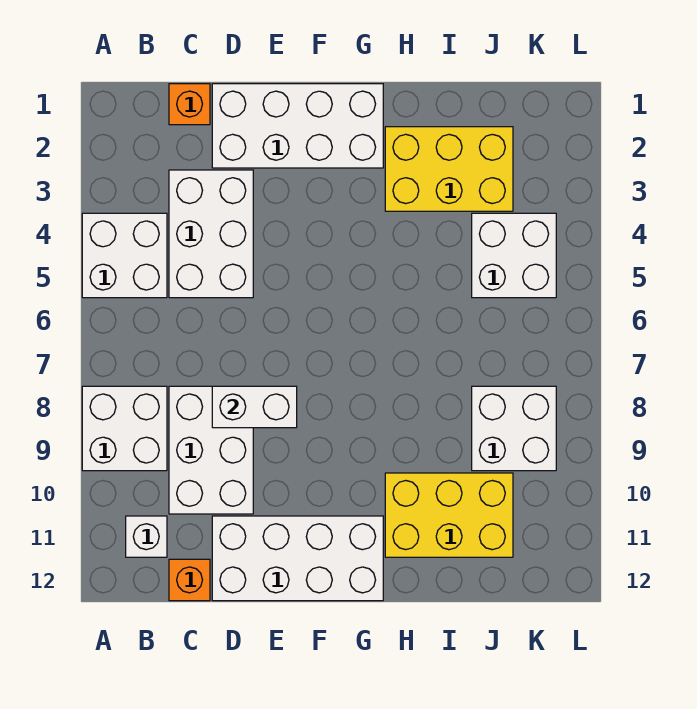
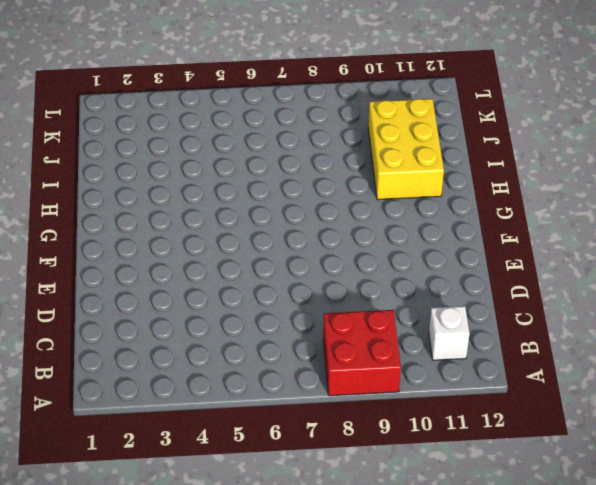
red brick A8:B9 level 1 -> white brick A8:B9 level 1
none -> white brick A4:B5 level 1
none -> orange brick C1 level 1
none -> white brick C3:D5 level 1

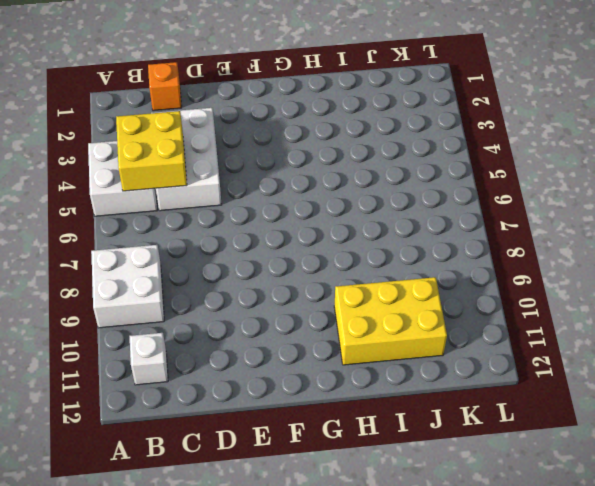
yellow brick B4:C5 level 2 -> none
none -> white brick C8:D10 level 1
none -> orange brick C12 level 1
none -> white brick D1:G2 level 1

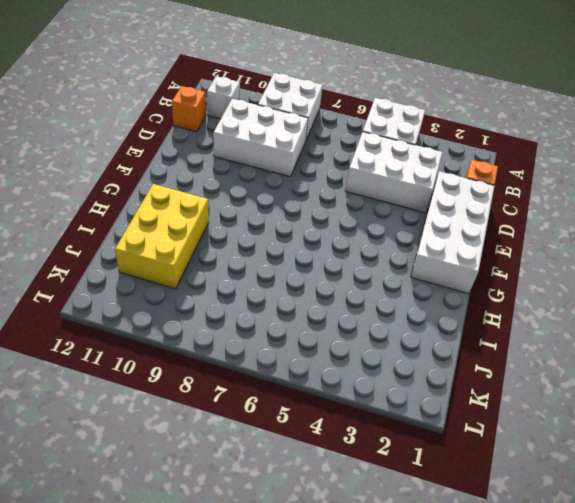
none -> white brick D11:G12 level 1
none -> yellow brick H2:J3 level 1
none -> white brick J4:K5 level 1

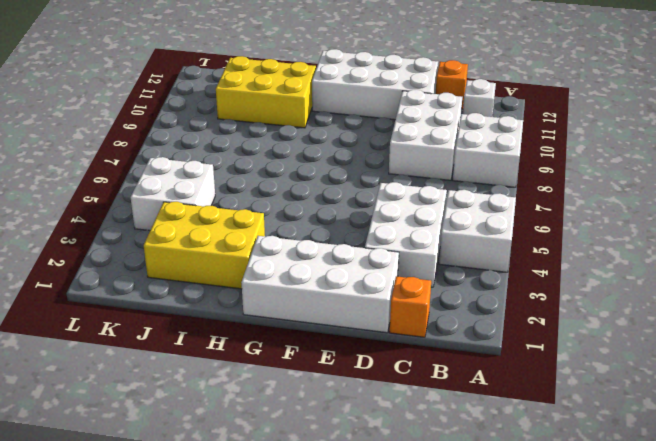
none -> white brick J8:K9 level 1
none -> white brick D8:E8 level 2

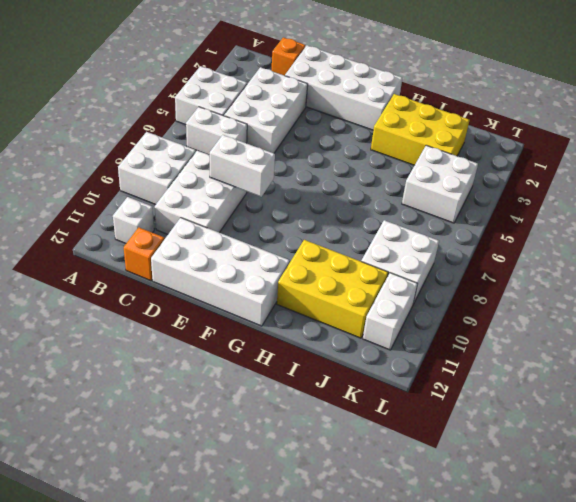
white brick B6:C6 level 1 -> none
white brick K10:K11 level 1 -> none

